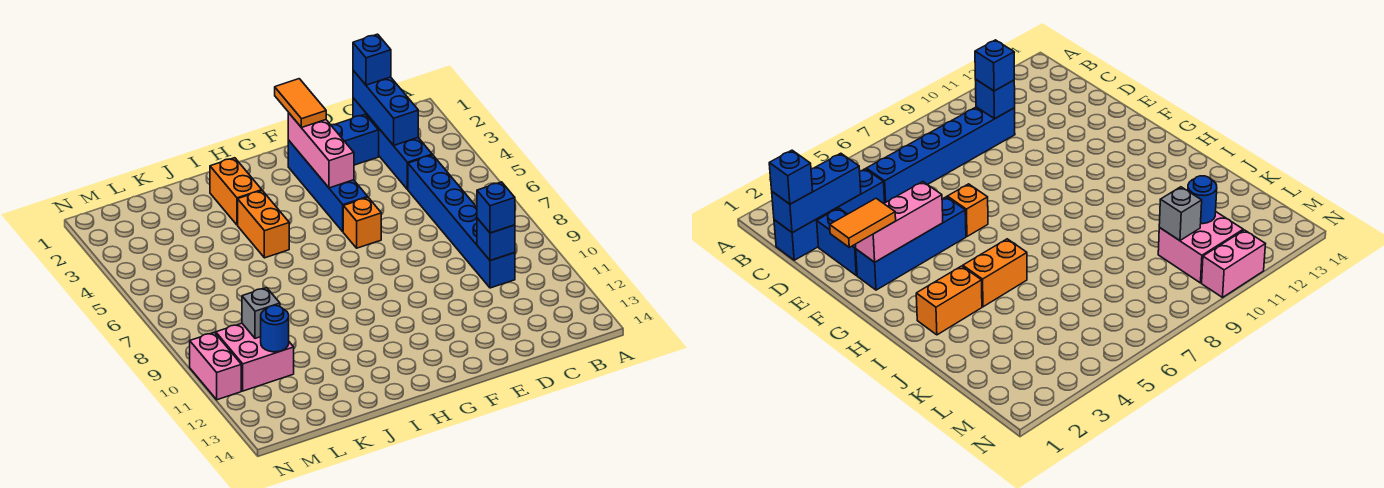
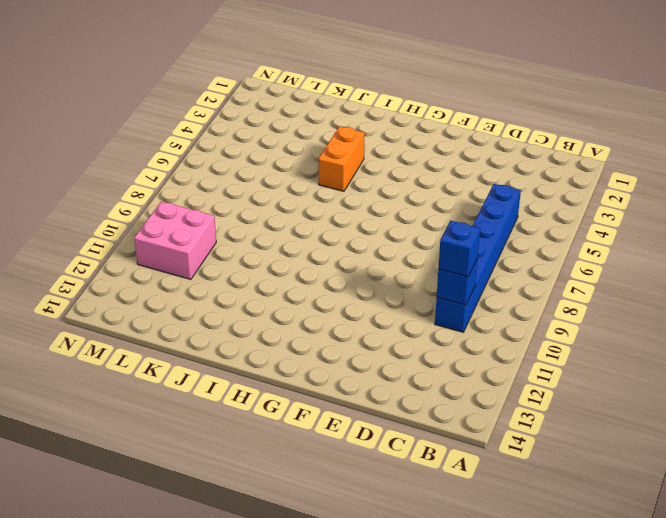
none -> blue brick C1:C4 level 1
none -> blue brick D2:E2 level 1
none -> blue brick F2:F5 level 1

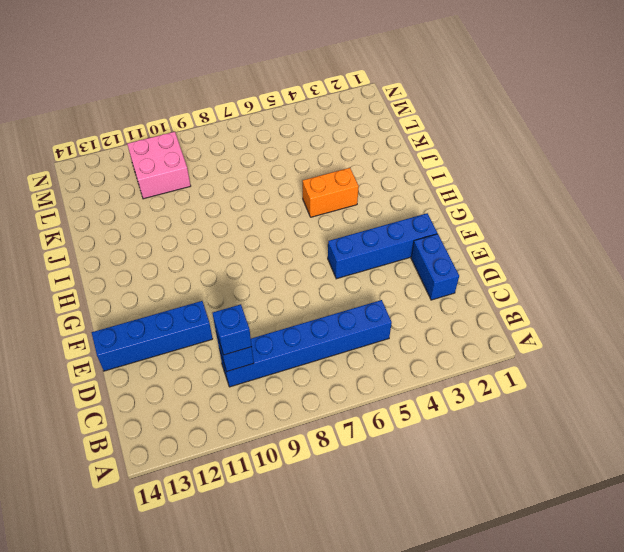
blue brick E11:E14 level 1 -> blue brick C1:C4 level 1
none -> orange brick F6 level 1
none -> orange brick I2:I3 level 1
none -> pink brick N10:N11 level 1

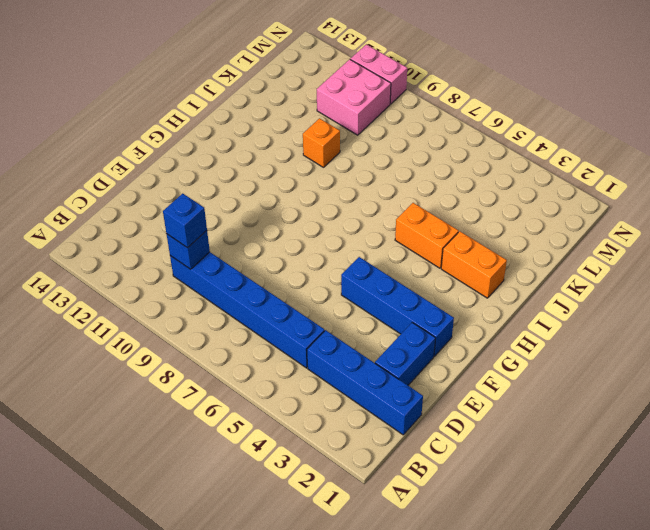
orange brick J10 level 1 -> orange brick F6 level 1
none -> blue brick C1:C3 level 2
none -> pink brick F2:F4 level 2
none -> grey brick L10 level 2

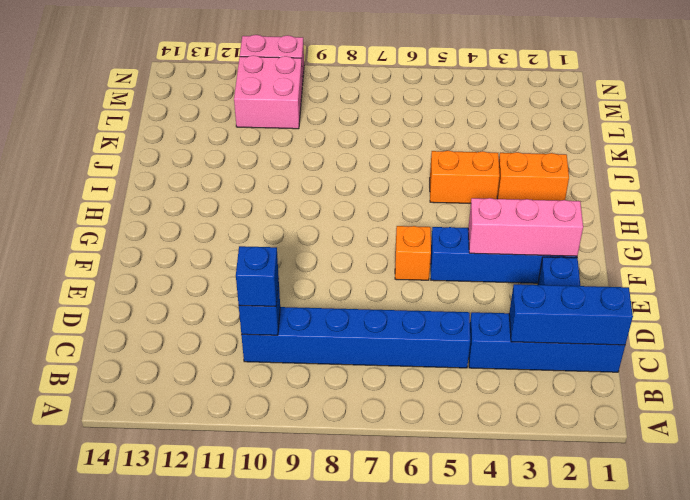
none -> grey brick L10 level 2
none -> blue round brick L11 level 2
none -> blue brick C1 level 3

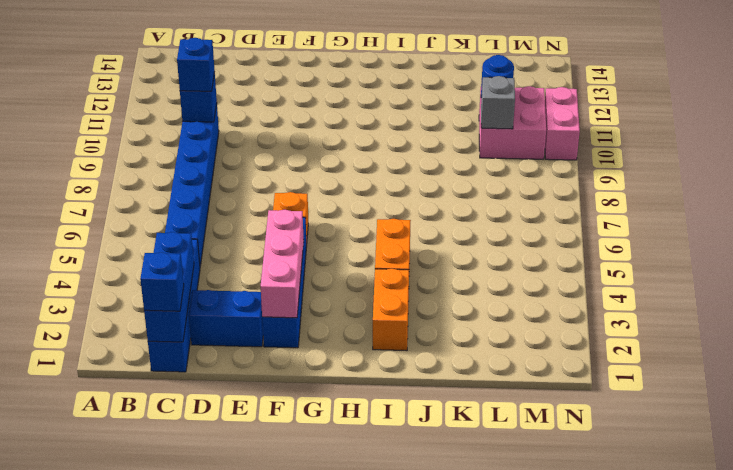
none -> orange tile F1:F2 level 3

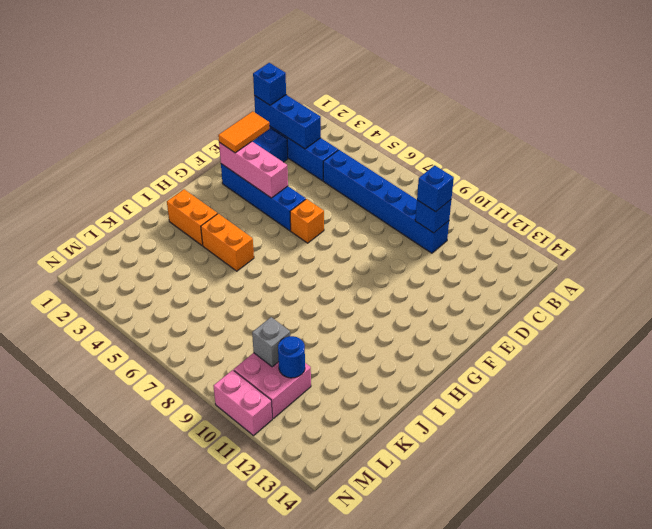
orange tile E2:F2 level 3 -> orange tile F1:F2 level 3

